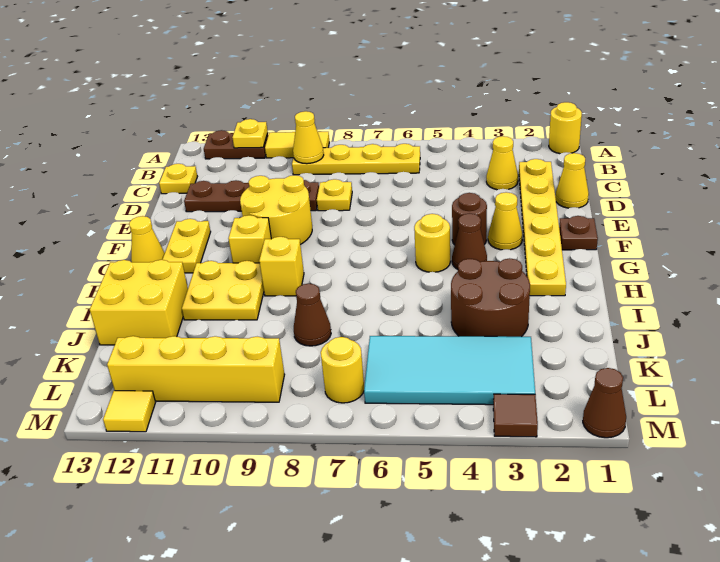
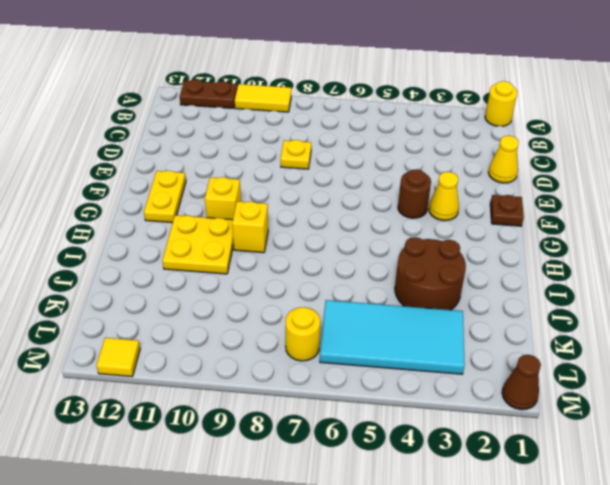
none -> yellow plate B6:B9 level 1
none -> yellow plate C2:H2 level 1
none -> yellow cone C3 level 1
none -> yellow plate C13 level 1

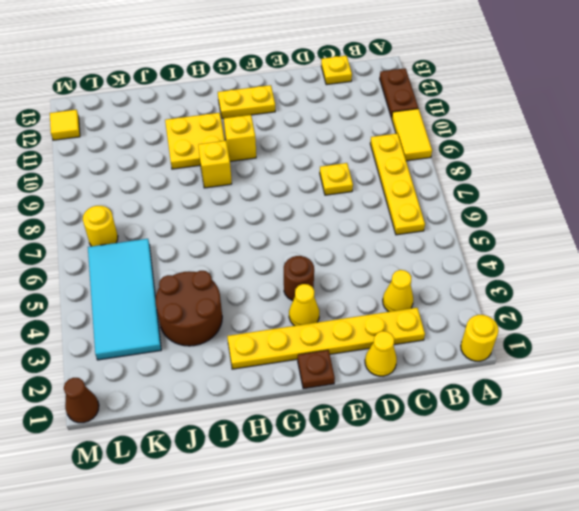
none -> brown plate D9:D12 level 1
none -> yellow round brick E9:F10 level 1
none -> brown cone G4 level 1
none -> yellow round brick G5 level 1

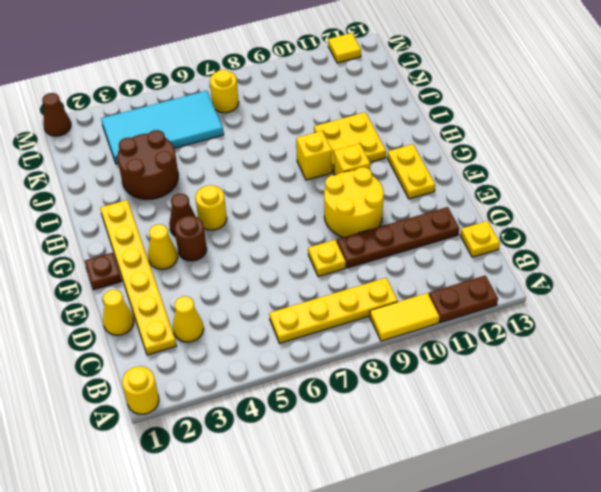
none -> yellow cone G13 level 1
none -> yellow brick I12:J13 level 1
none -> brown cone J8 level 1
none -> yellow brick L9:L12 level 1

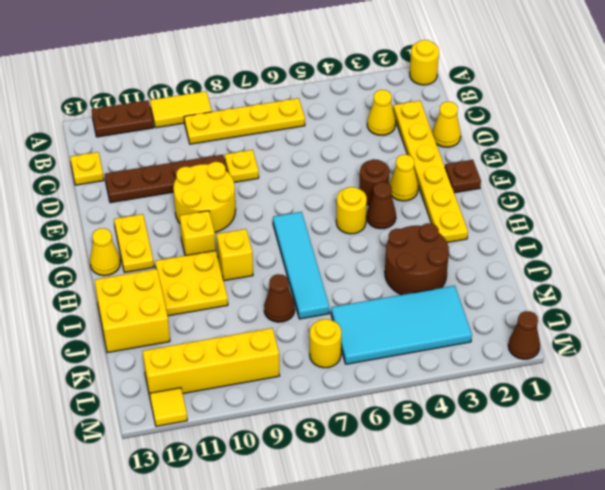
cyan tile G7:J7 level 1 -> none
none -> brown tile M3 level 1
none -> yellow plate A11 level 2
none -> yellow cone B9 level 2

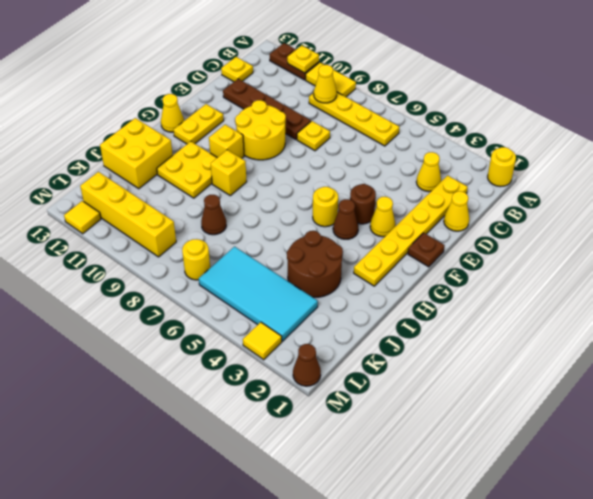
yellow tile M3 level 1 -> brown tile M3 level 1

